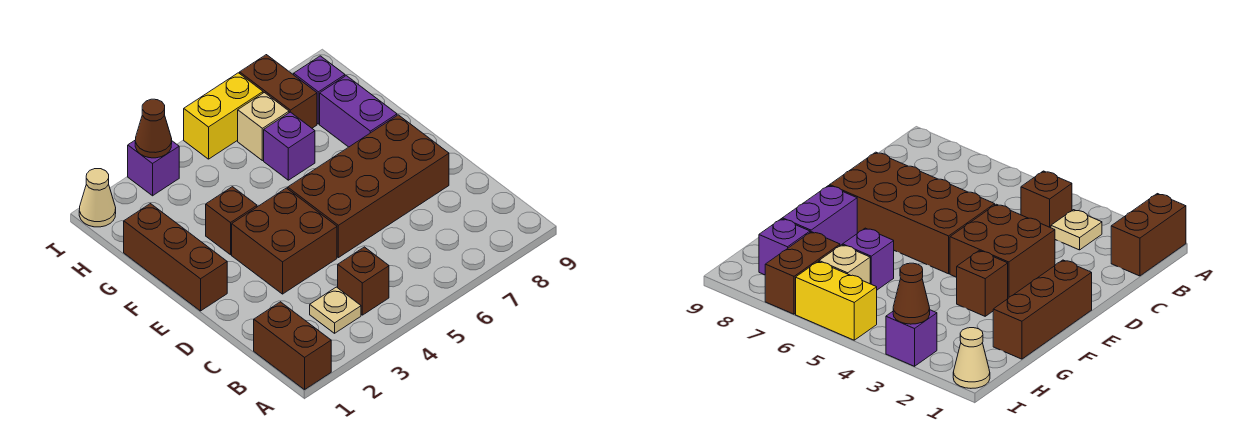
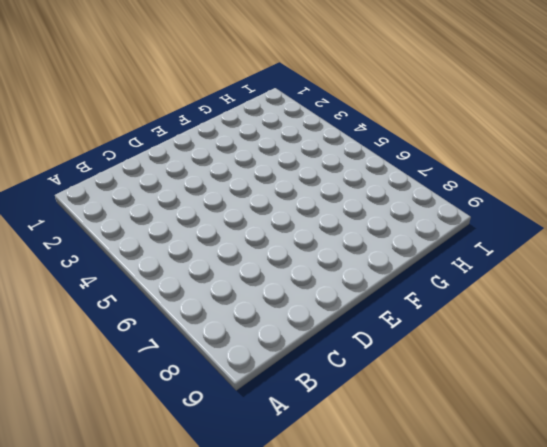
none -> brown brick A1:B1 level 1
none -> tan plate B3 level 1
none -> brown brick B4 level 1

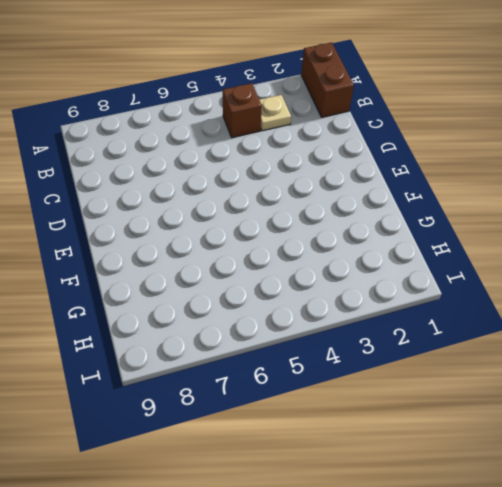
none -> brown brick D3:E4 level 1
none -> brown brick D5:E8 level 1
none -> brown brick E1:G1 level 1

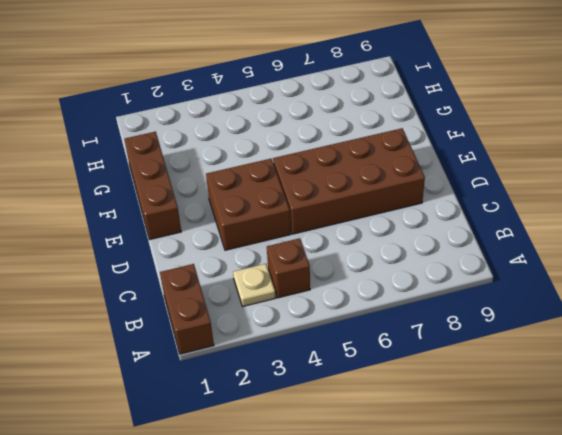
none -> brown brick F3 level 1
none -> purple brick F8:G8 level 1
none -> purple brick G6 level 1

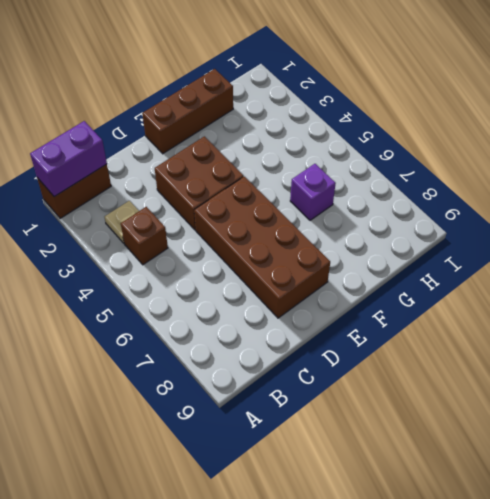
purple brick A1:B1 level 2 -> purple brick F8:G8 level 1
none -> brown brick F3 level 1
none -> tan brick H6 level 1
none -> brown brick H7:I7 level 1

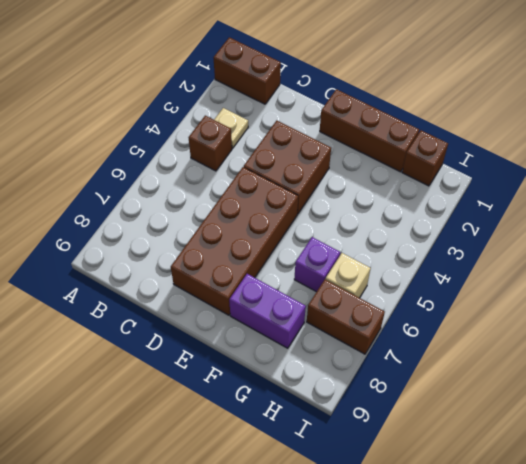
brown brick H1 level 1 -> brown brick F3 level 1
none -> purple brick H8 level 1
none -> tan cone I1 level 1
none -> purple brick I3 level 1

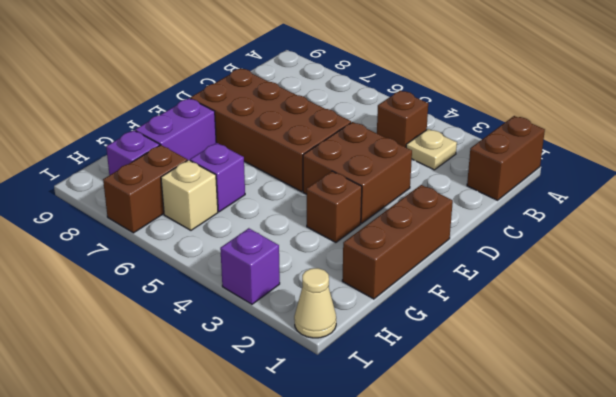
none -> yellow brick I5:I6 level 1
none -> brown cone I3 level 2

